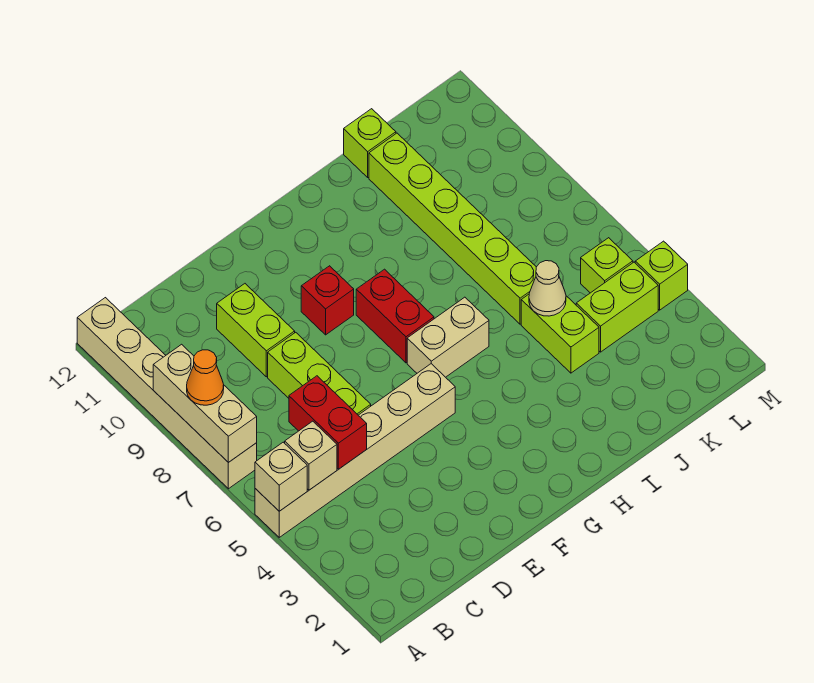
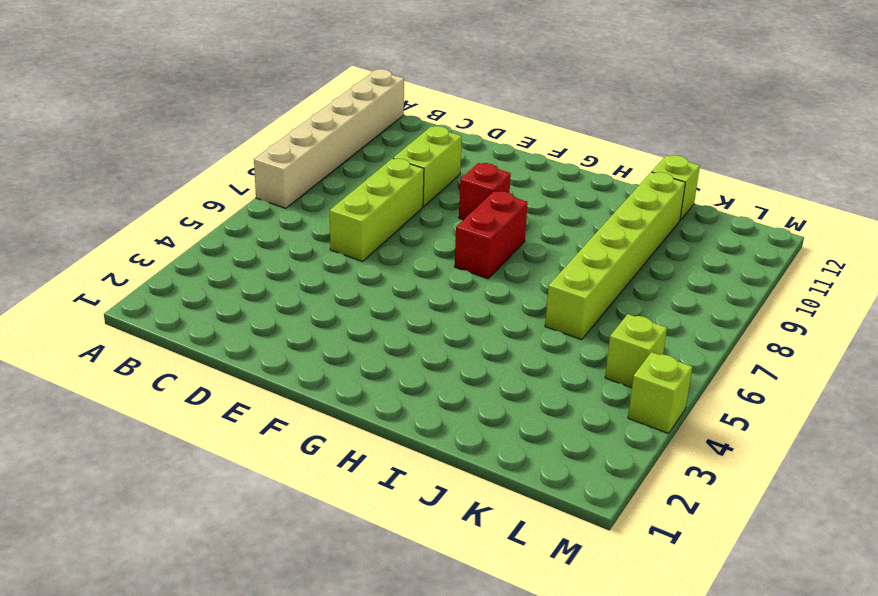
none -> tan brick A5:F5 level 1
none -> tan brick G6:H6 level 1
none -> lime brick J4:J5 level 1

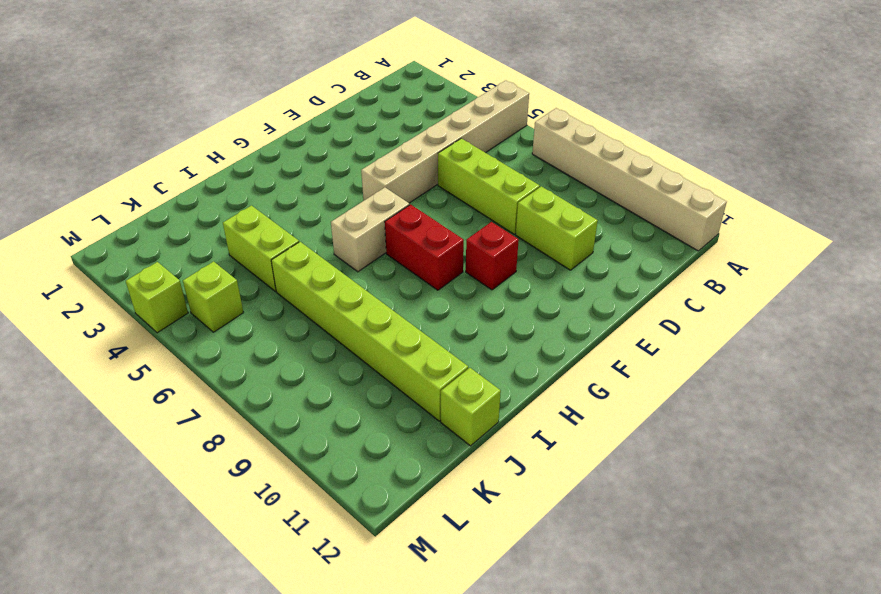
none -> lime brick K4:L4 level 1
none -> tan brick A5 level 2
none -> tan brick A7:A9 level 2

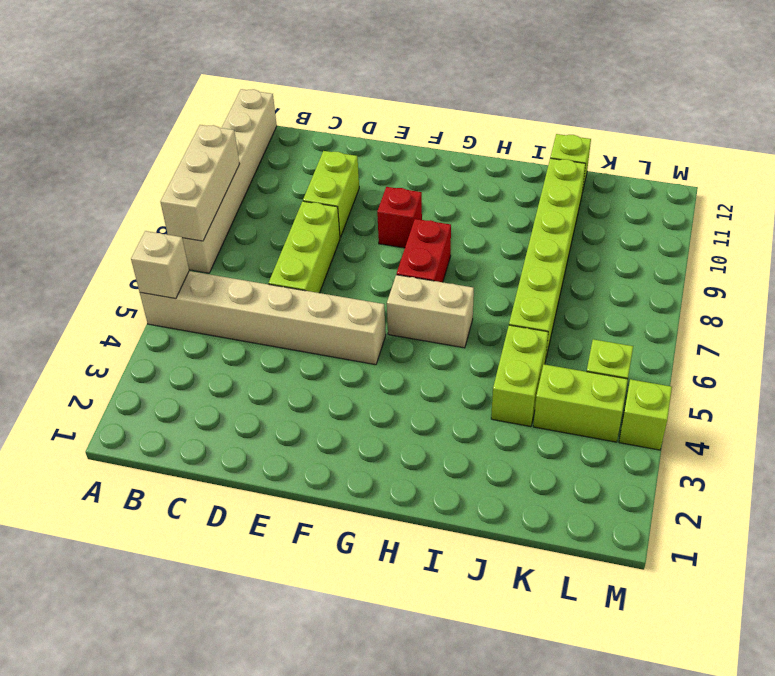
none -> tan brick B5 level 2
none -> red brick C5:C6 level 2
none -> tan cone J5 level 2

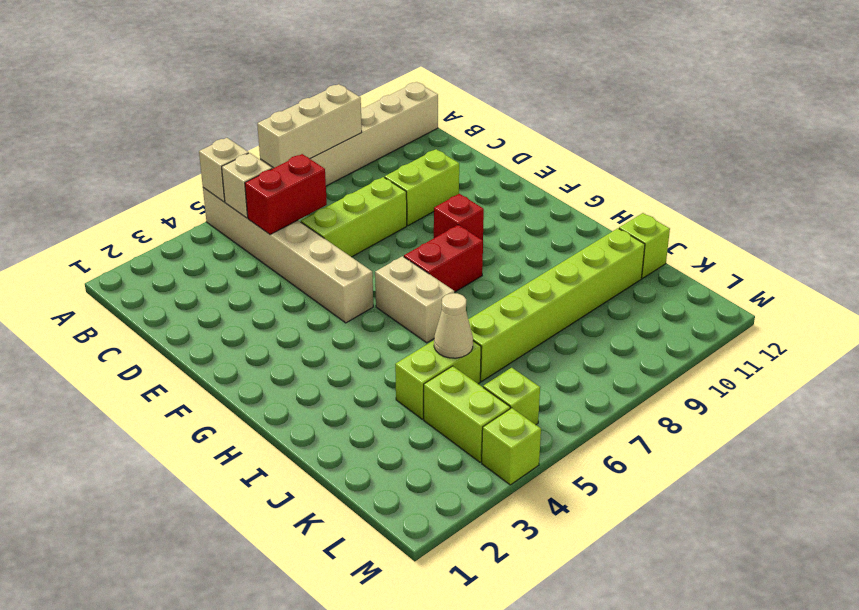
none -> orange cone A8 level 3

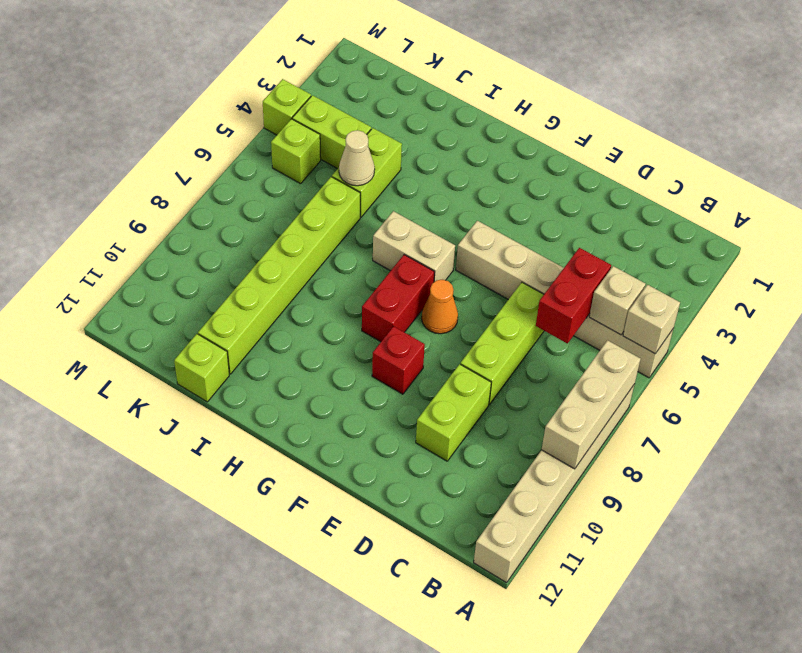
orange cone F7 level 1 -> orange cone A8 level 3

